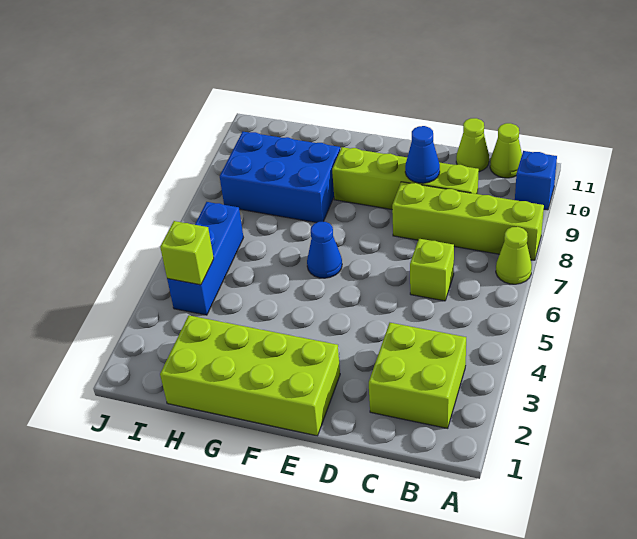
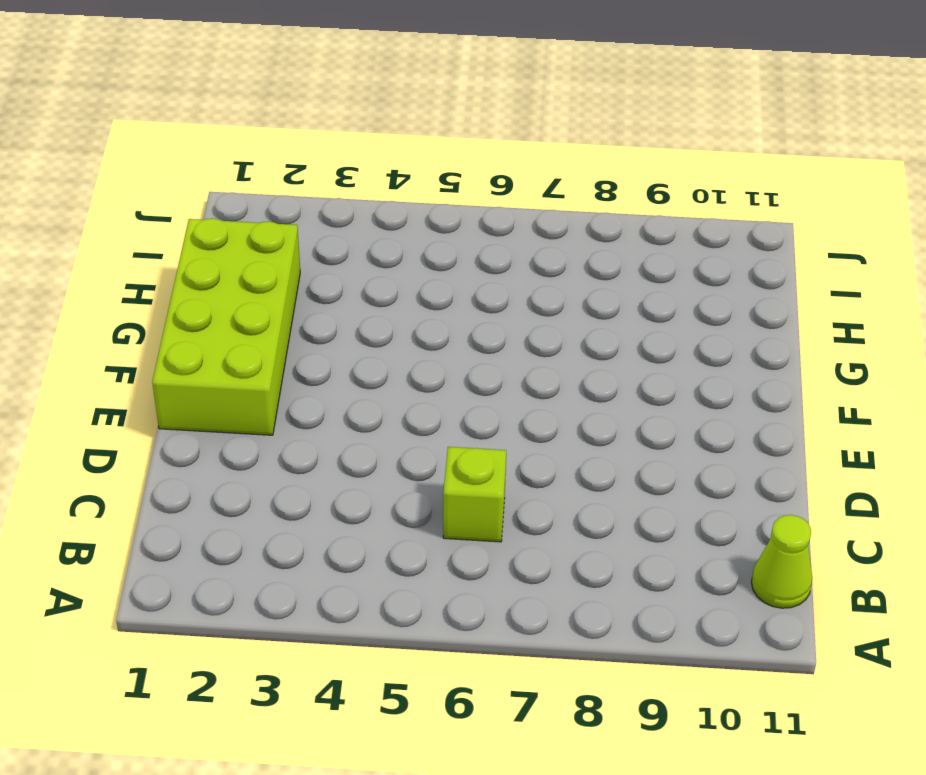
none -> lime cone A7 level 1
none -> lime brick A8:D8 level 1
none -> blue brick A10 level 1

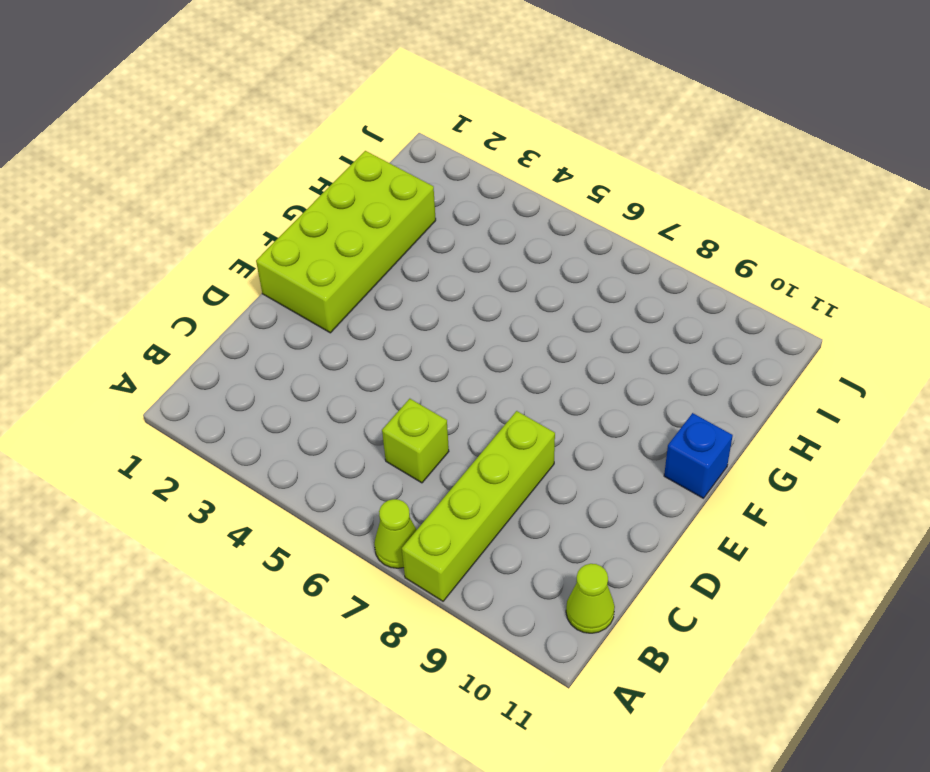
blue brick F11 level 1 -> blue brick A10 level 1
none -> lime brick B2:C3 level 1
none -> lime brick C9:F9 level 1
none -> lime cone C11 level 1

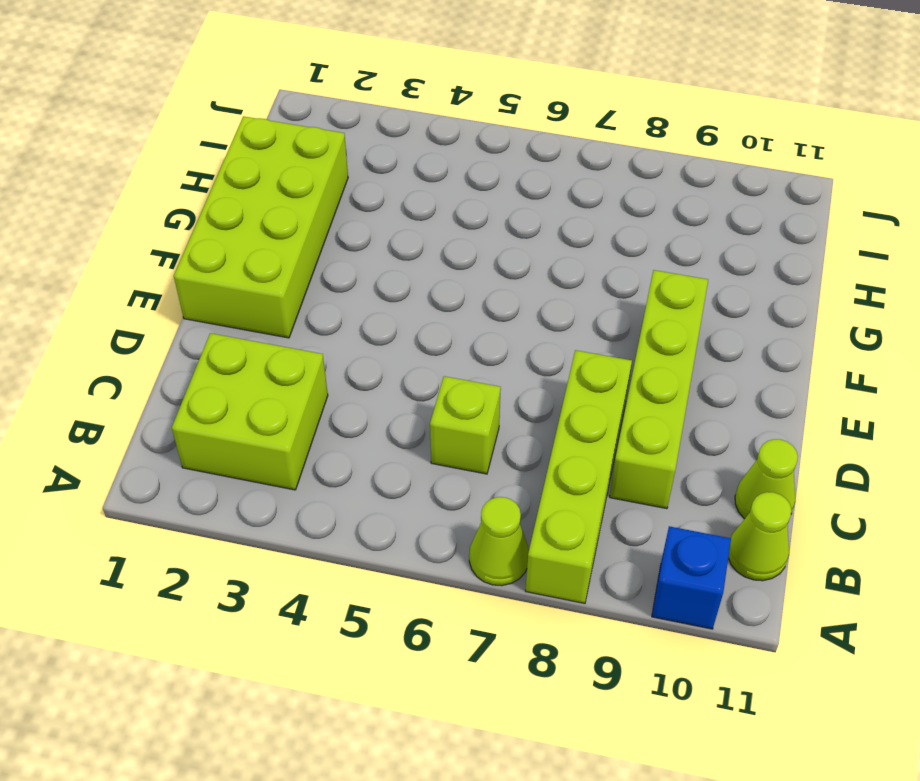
none -> blue cone F6 level 1
none -> blue brick G8:I9 level 1
none -> blue brick I4:I6 level 1

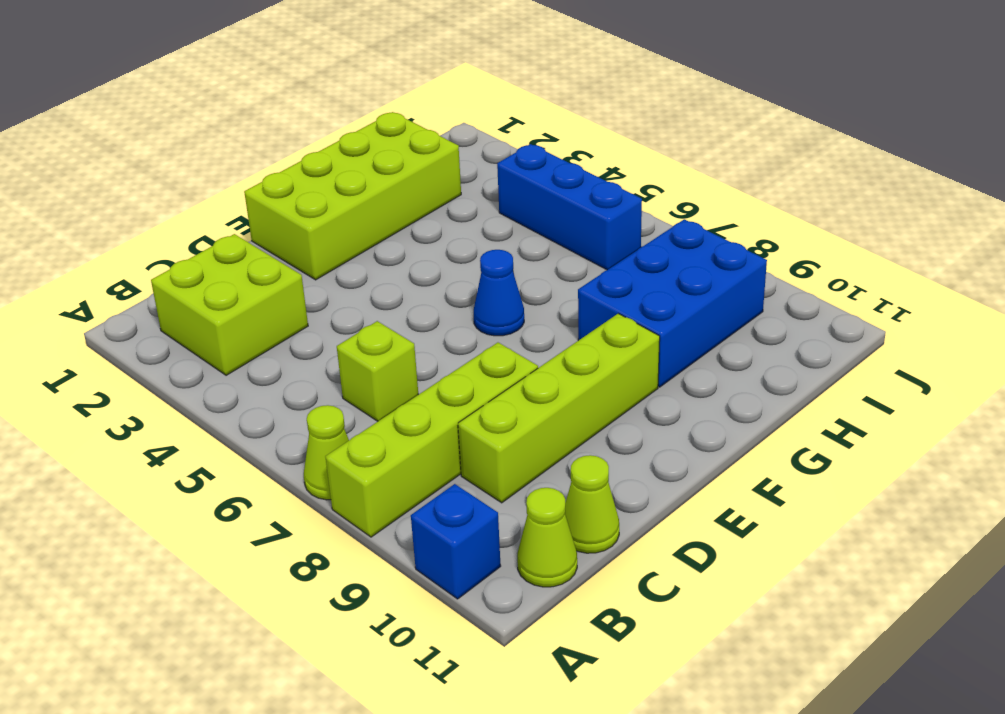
none -> blue cone D9 level 2
none -> lime brick I4 level 2

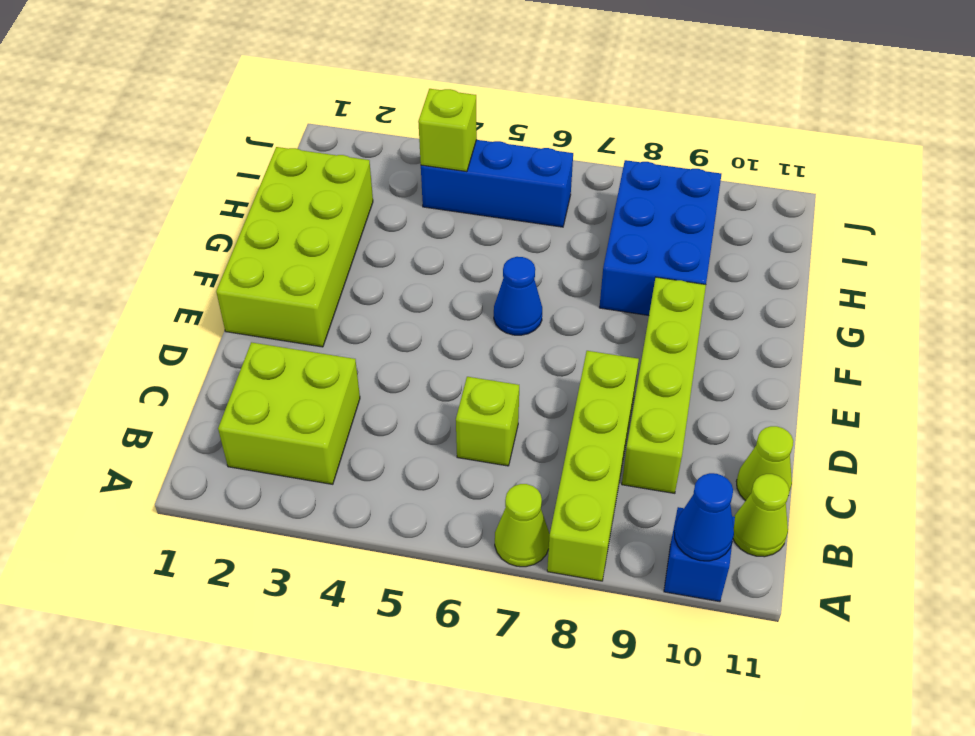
blue cone A10 level 2 -> blue cone D9 level 2

